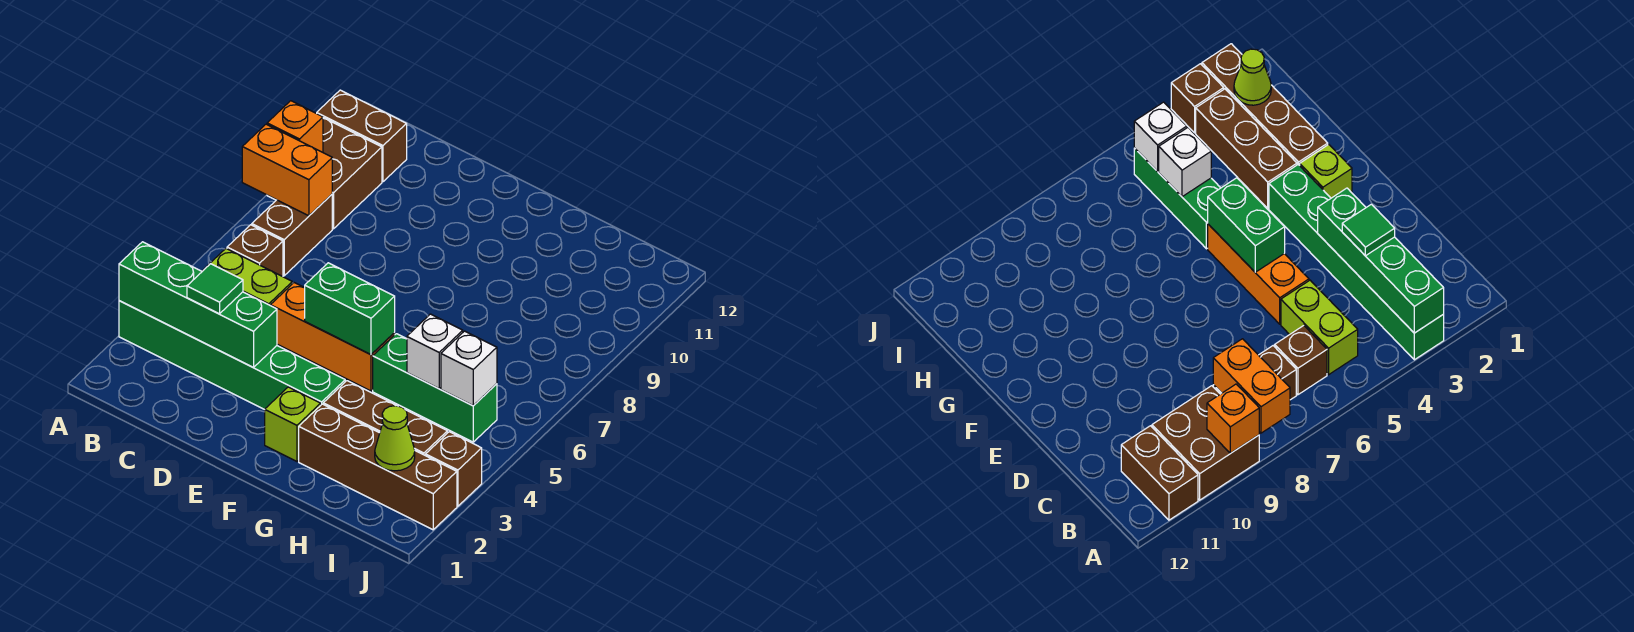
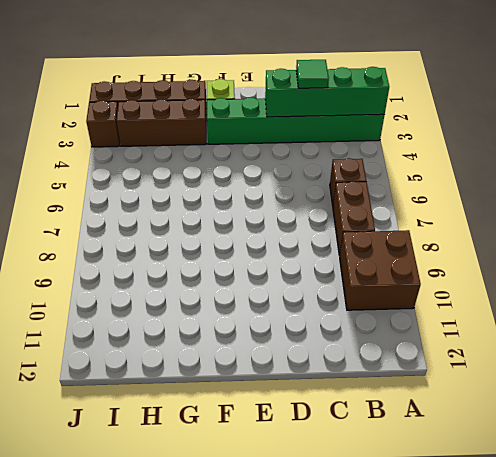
none -> brown brick A11:B11 level 1
none -> lime brick B5:C5 level 1
none -> orange brick D5:F5 level 1

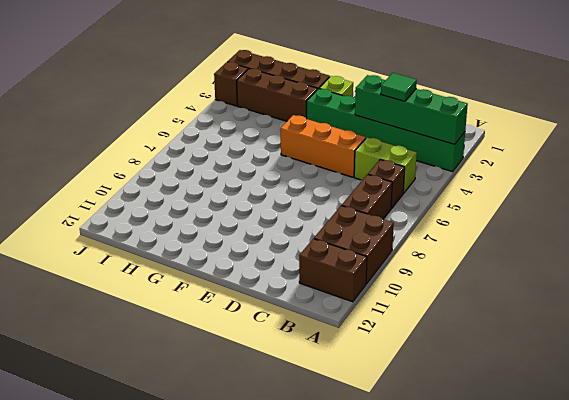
none -> green brick G5:I5 level 1
none -> orange brick A8:B8 level 2
none -> orange brick A9 level 2

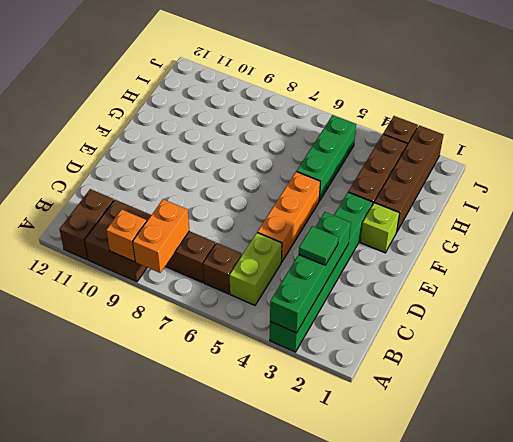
none -> green brick E5:F5 level 2
none -> white brick H5 level 2
none -> lime cone I2 level 2

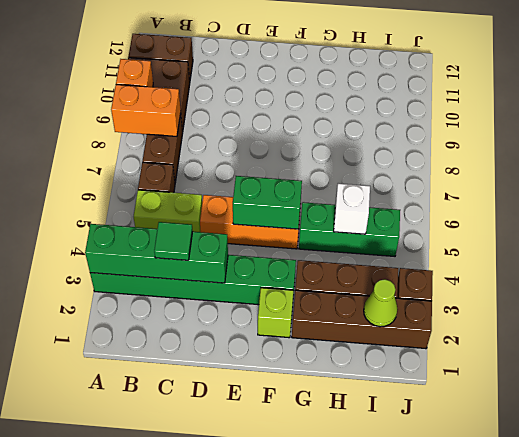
none -> white brick I5 level 2

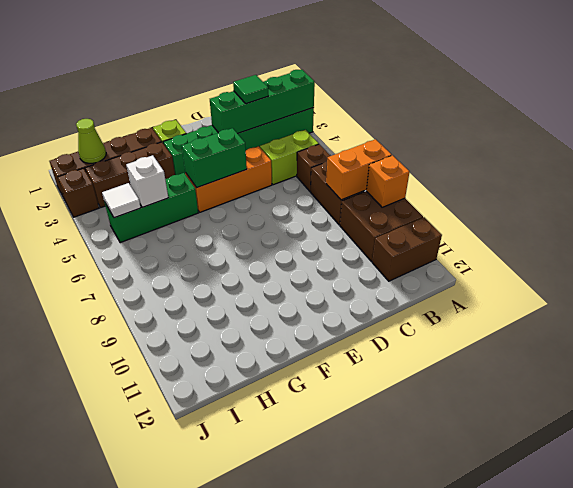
white tile I5 level 2 -> white brick I5 level 2

